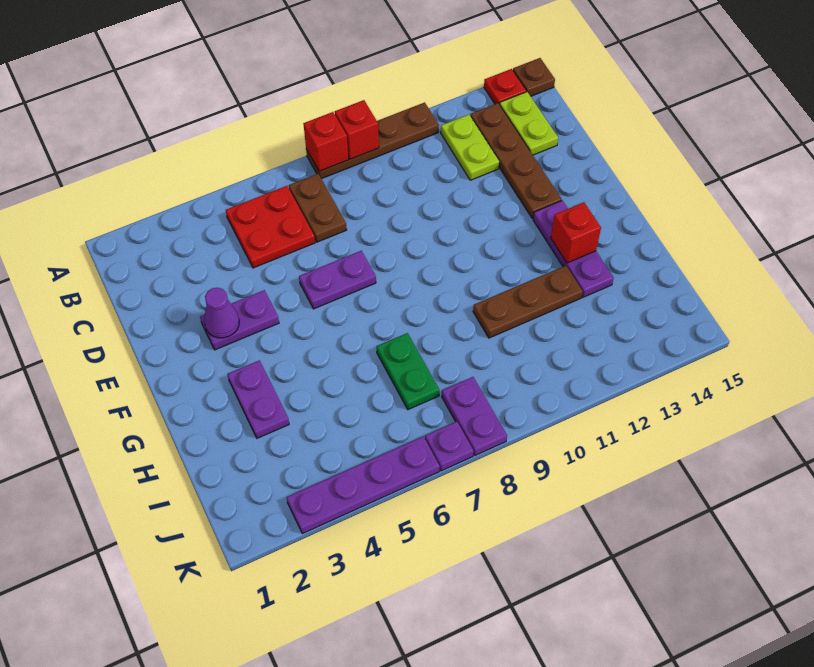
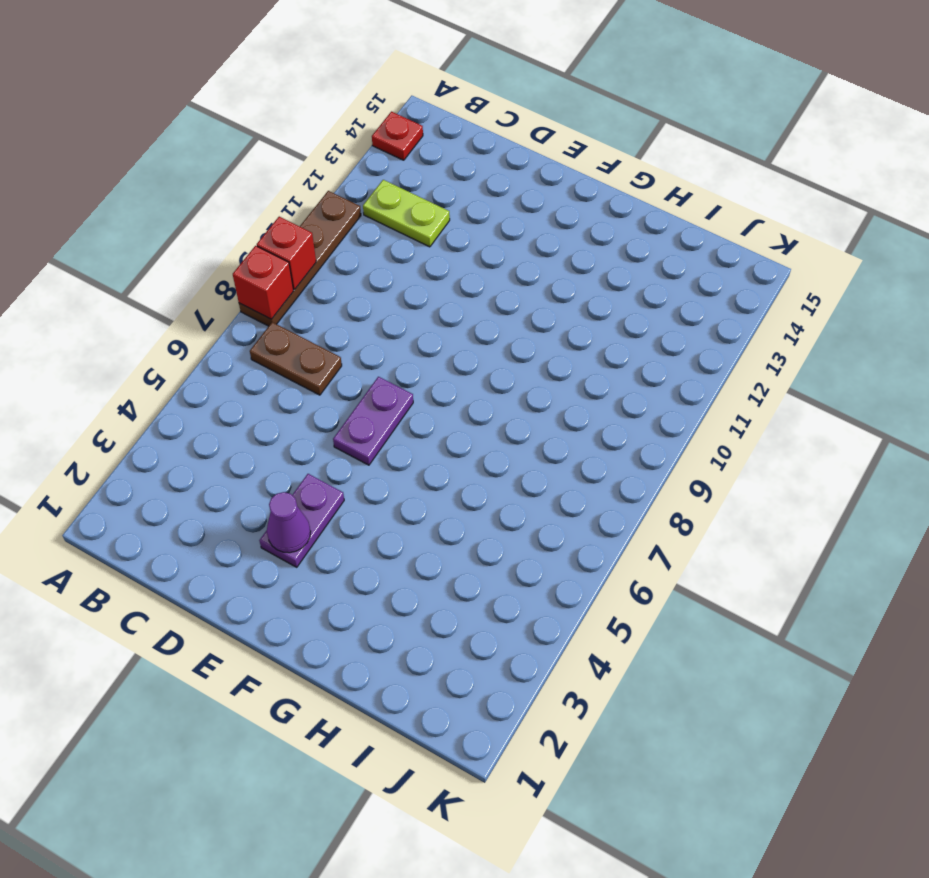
none -> brown plate A15 level 1
none -> red plate B5:C6 level 1
none -> brown plate B13:E13 level 1

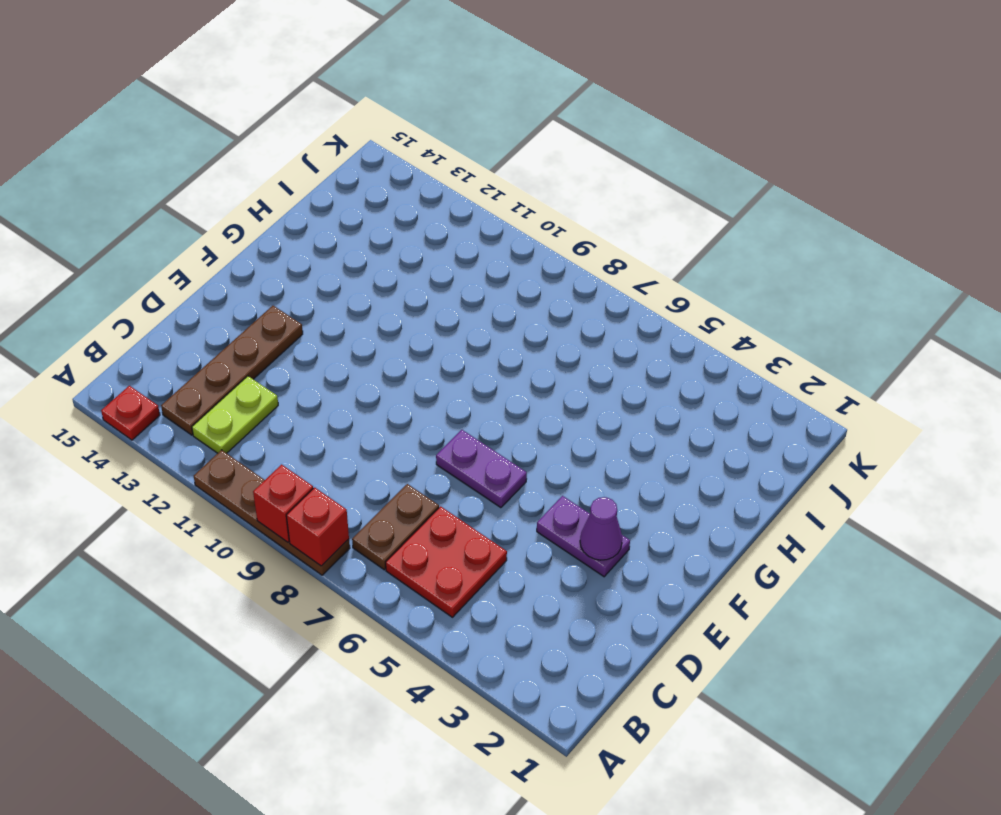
none -> brown plate A15 level 1
none -> lime plate B14:C14 level 1
none -> purple plate F13:H13 level 1

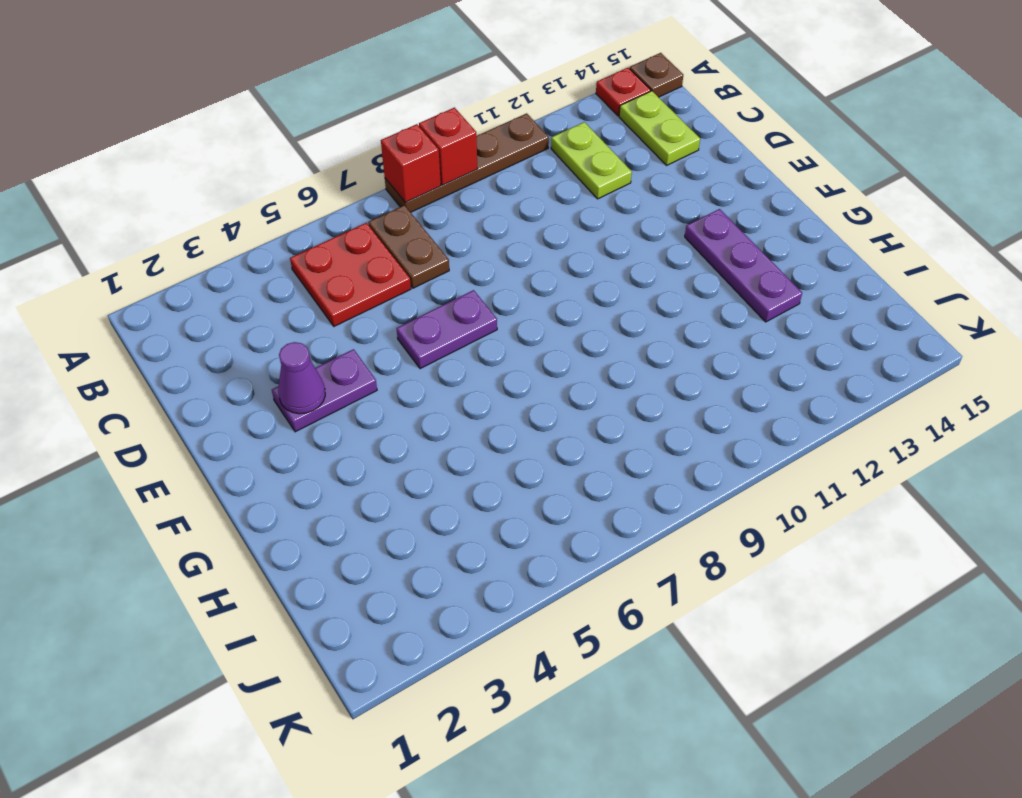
none -> brown plate B13:E13 level 1
none -> purple plate G3:H3 level 1
none -> green plate H7:I7 level 1

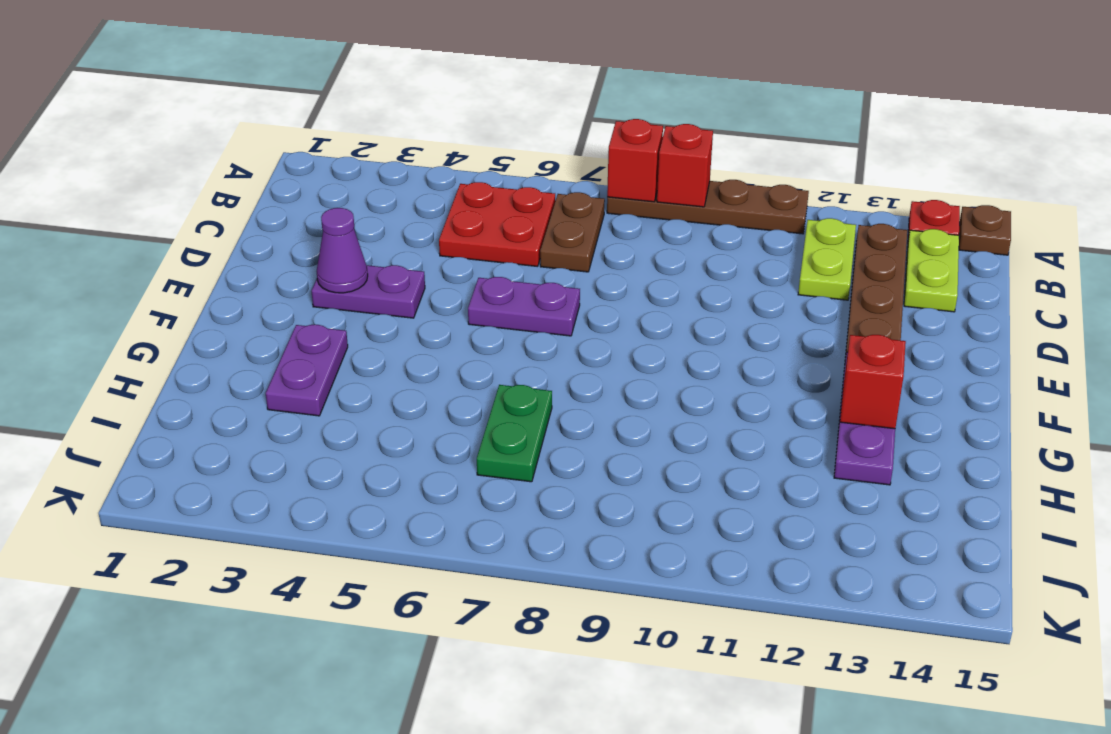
none -> brown plate H10:H12 level 1
none -> purple plate J8:K8 level 1
none -> purple plate K3:K6 level 1

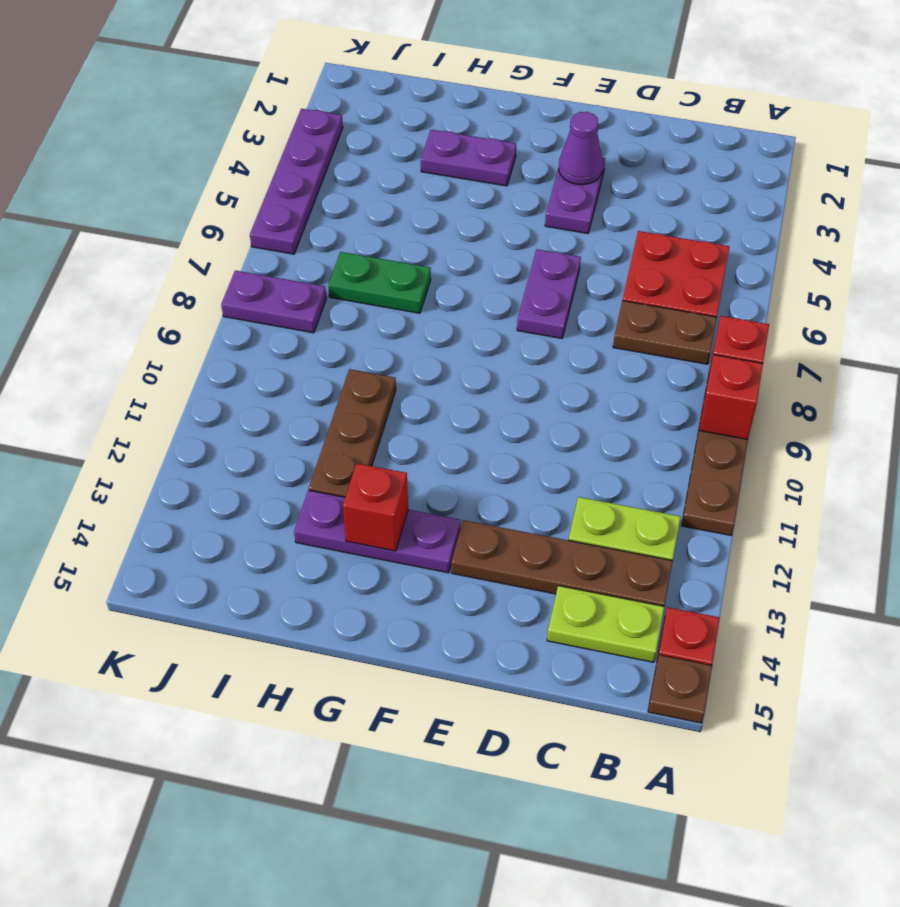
none -> purple plate K7 level 1

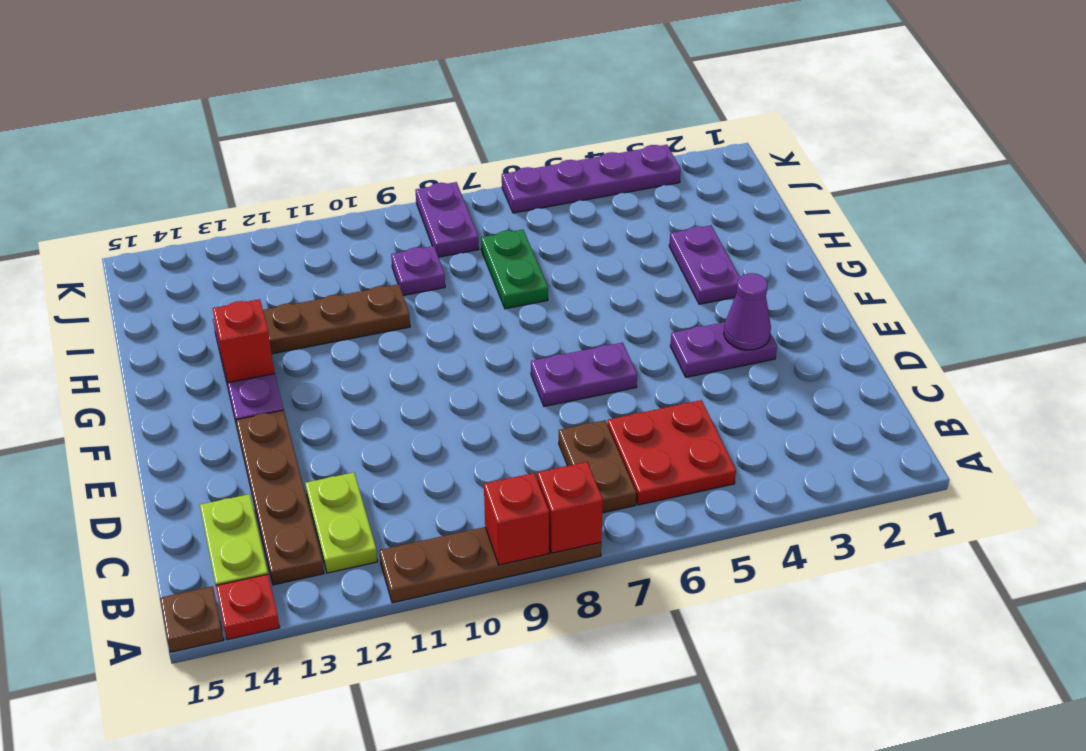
purple plate I9 level 1 -> purple plate K7 level 1

